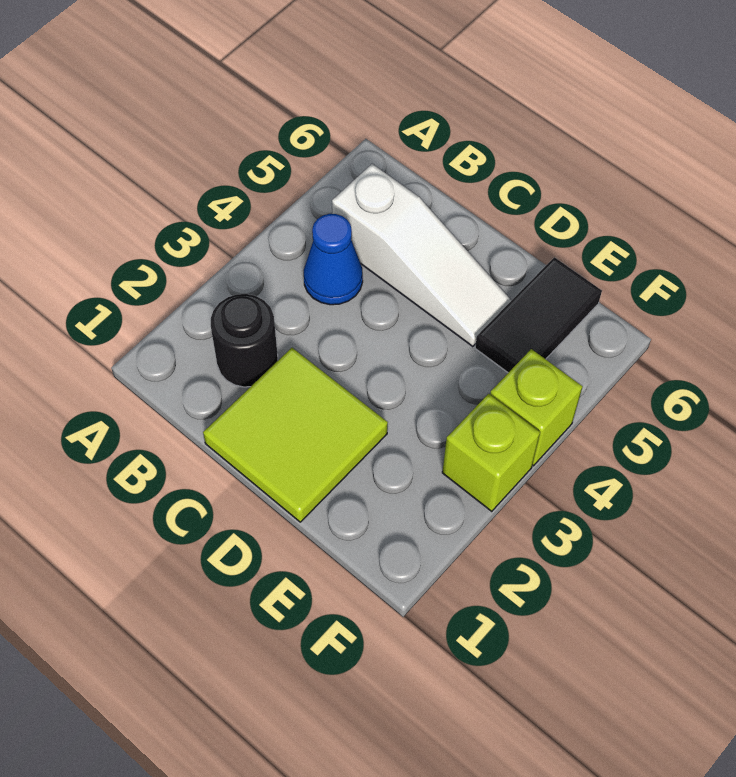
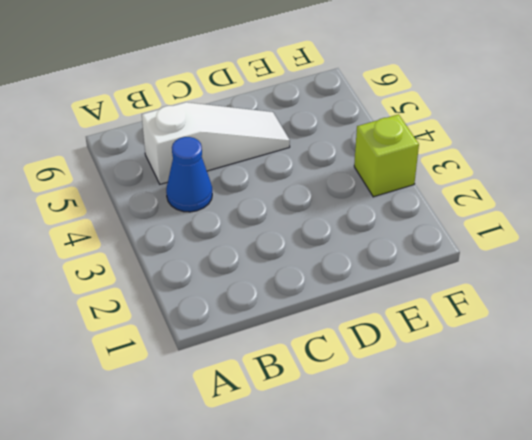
none -> black round brick B2 level 1
none -> lime tile C1:D2 level 1

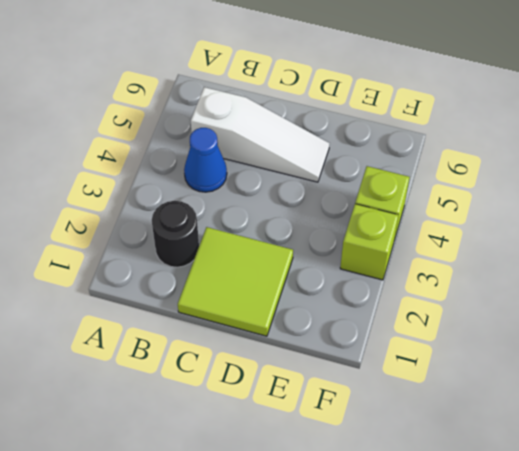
none -> black tile E5:E6 level 1

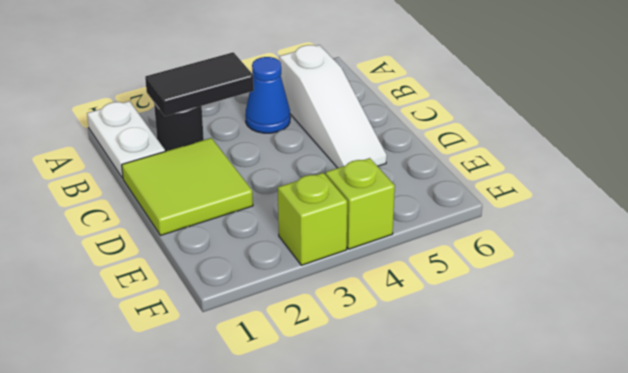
white plate A1:B1 level 1 -> none
black tile B2:B3 level 2 -> black tile E5:E6 level 1

